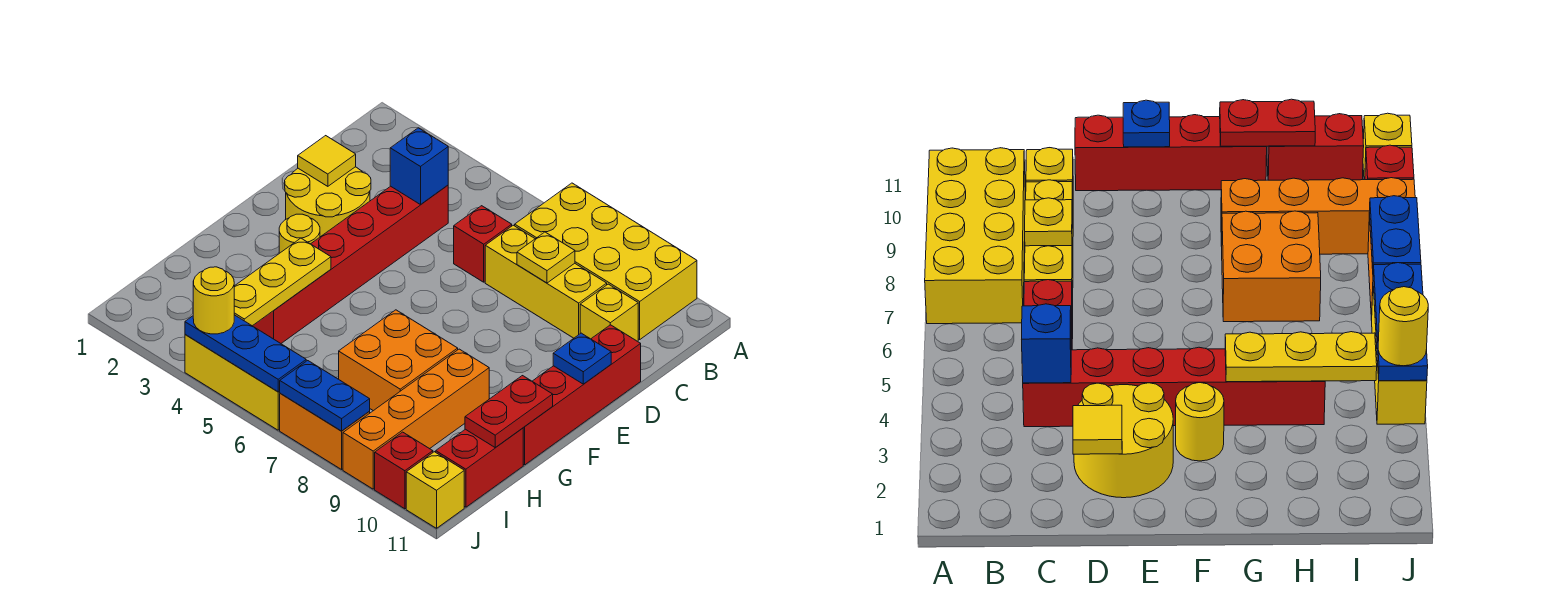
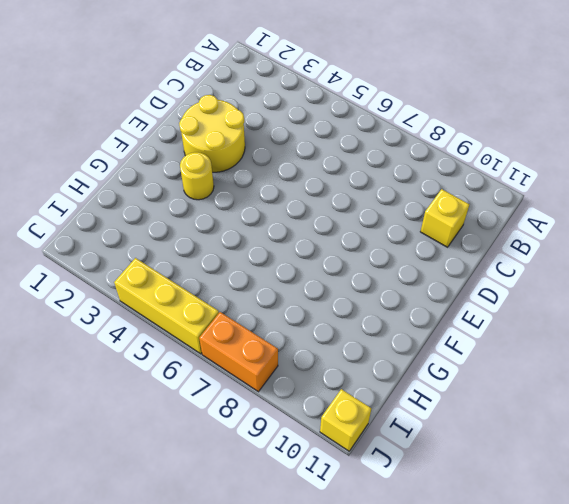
none -> yellow brick A7:B10 level 1
none -> red brick C4:H4 level 1
none -> red brick C6 level 1

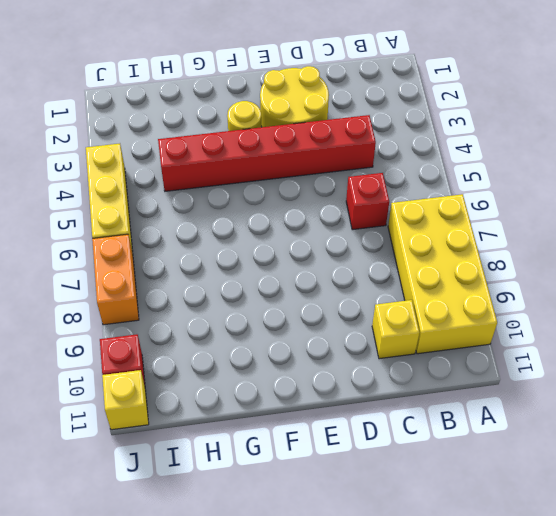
none -> yellow brick C7:C9 level 1
none -> red brick D11:G11 level 1
none -> orange brick G7:H8 level 1

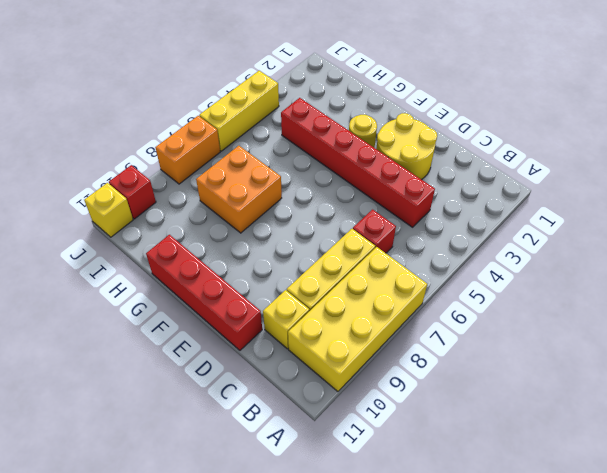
none -> orange brick G9:J9 level 1
none -> red brick H11:I11 level 1
none -> blue brick C4 level 2

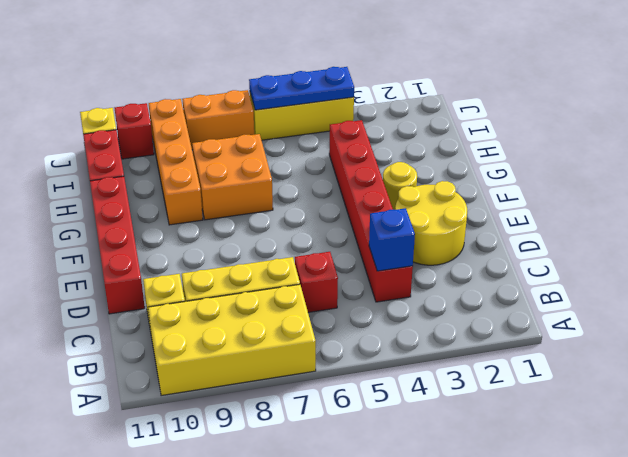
none -> yellow plate C8 level 2
none -> yellow tile D2 level 2
none -> blue plate E11 level 2

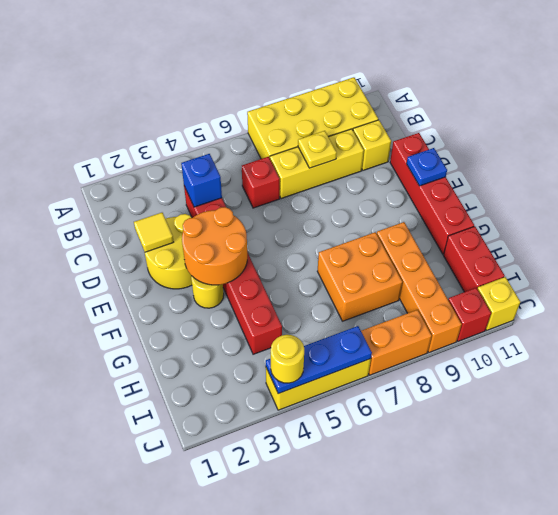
orange round brick E3:F4 level 2 -> none
none -> yellow plate G4:I4 level 2
none -> red plate G11:H11 level 2
none -> blue plate J7:J8 level 2

